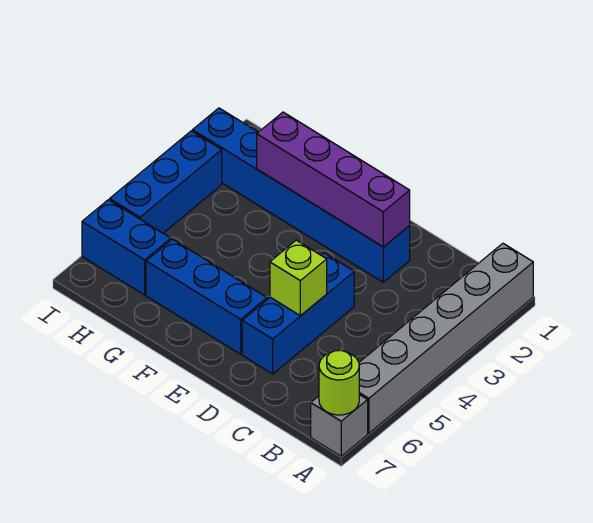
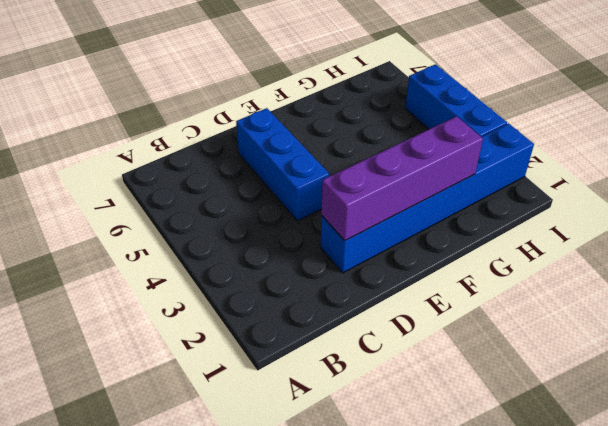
none -> grey brick A1:A6 level 1
none -> grey brick A7 level 1

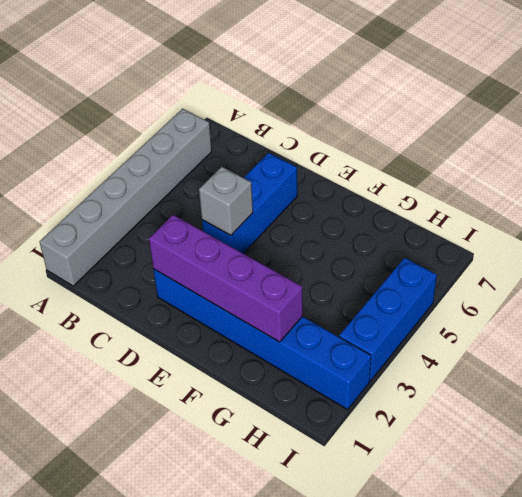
grey brick D4 level 2 -> grey brick A7 level 1
none -> blue brick E6:G6 level 1
none -> blue brick H6:I6 level 1

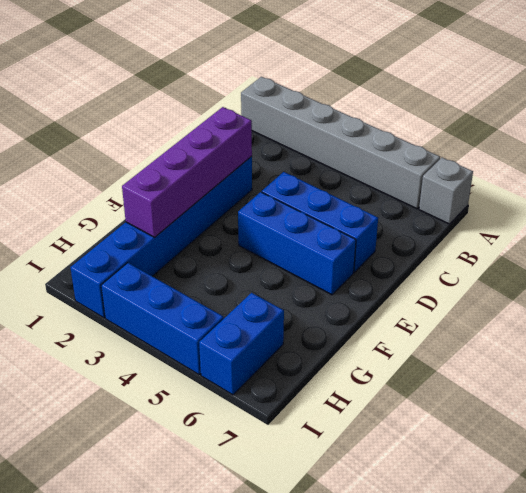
blue brick E4:E6 level 1 -> blue brick E6:G6 level 1
none -> lime round brick A7 level 2
none -> lime brick D5 level 2

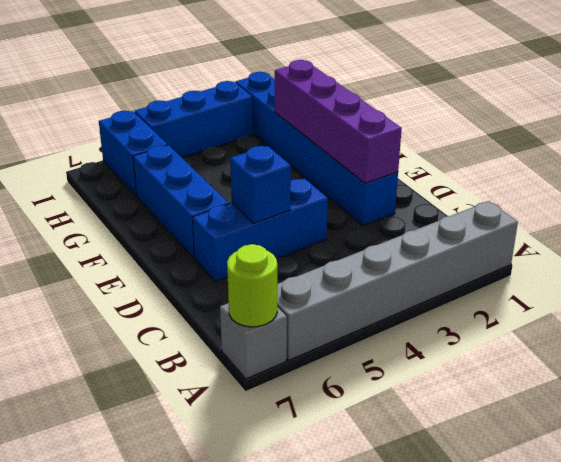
blue brick D5 level 2 -> lime brick D5 level 2

